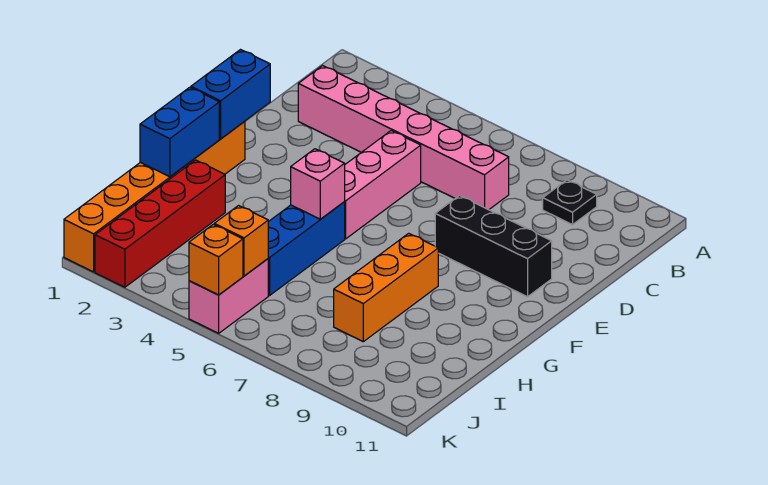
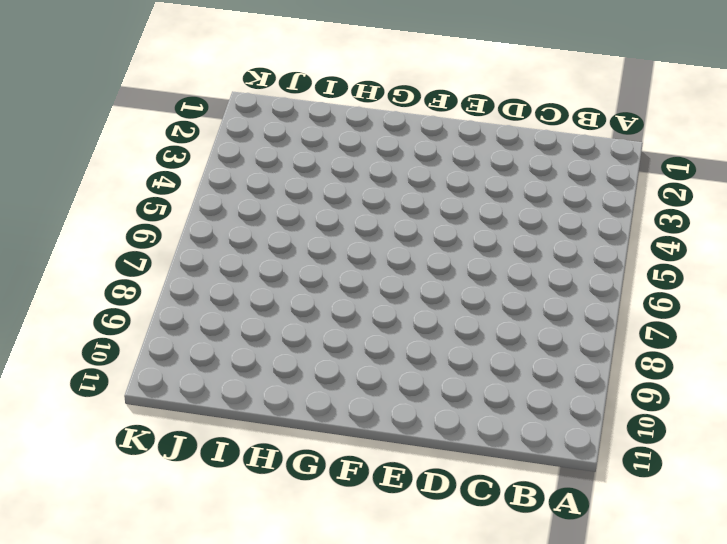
none -> black plate B9 level 1
none -> pink brick C2:C7 level 1
none -> pink brick D5:F5 level 1

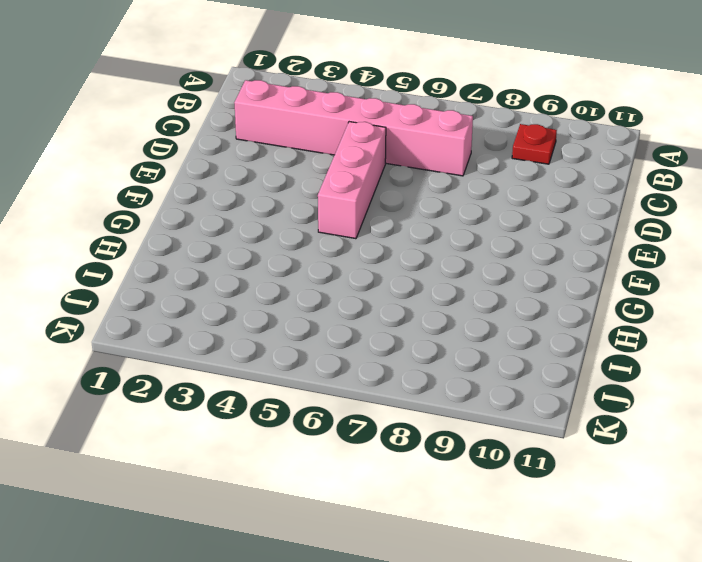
red plate B9 level 1 -> black plate B9 level 1
none -> black brick E8:E10 level 1
none -> orange brick F1:K1 level 1
none -> blue brick G5:I5 level 1

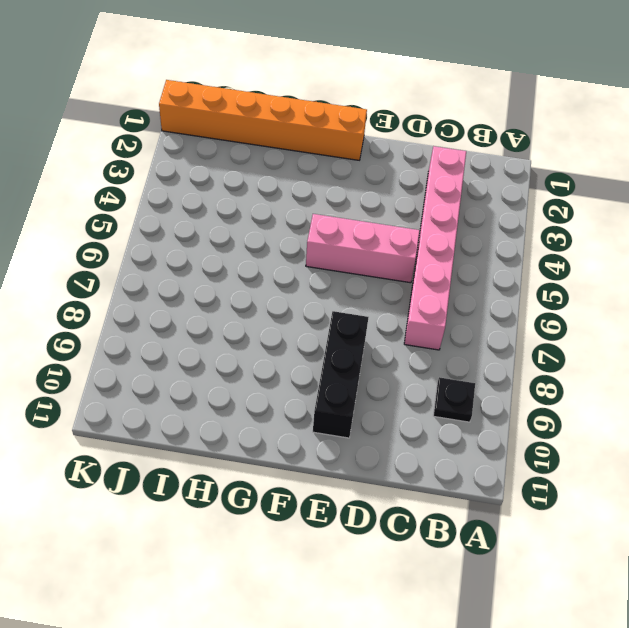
none -> blue brick G5:I5 level 1
none -> orange brick G8:I8 level 1
none -> red brick H2:K2 level 1

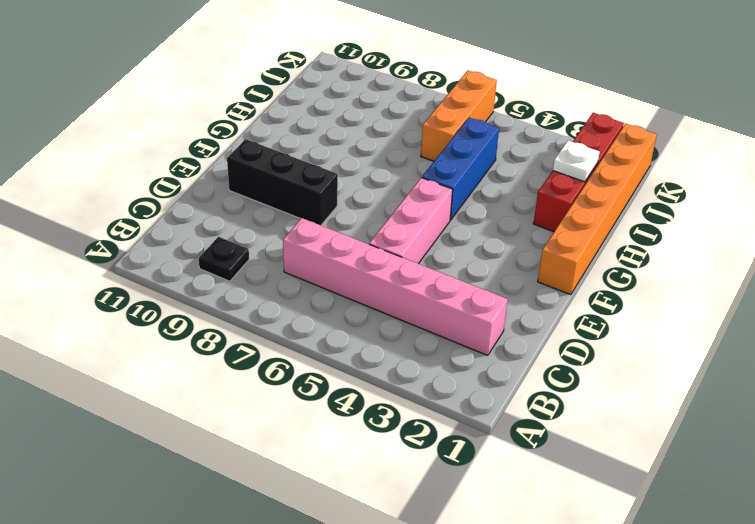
white plate I2 level 2 -> none
orange brick I6:K6 level 1 -> orange brick G8:I8 level 1
none -> pink brick J5:K5 level 1
none -> blue brick E1:F1 level 2
none -> blue brick G1:H1 level 2

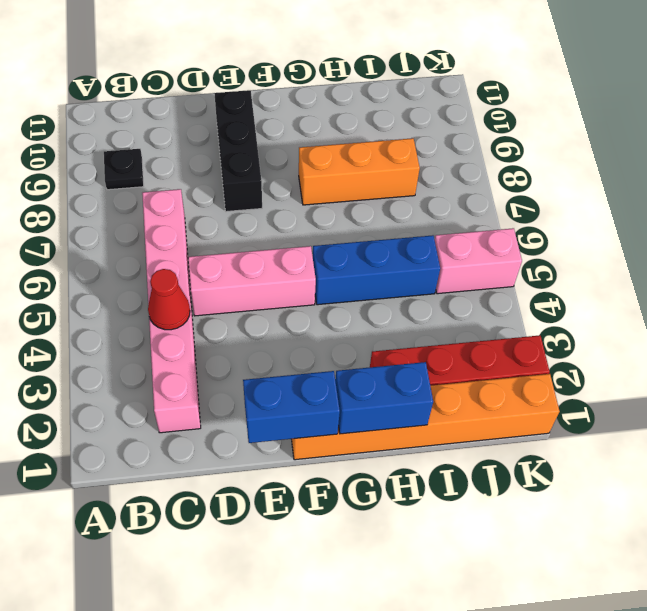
red cone C4 level 2 -> none
none -> pink brick G5 level 2
none -> orange brick J5 level 2
none -> orange brick K5 level 2

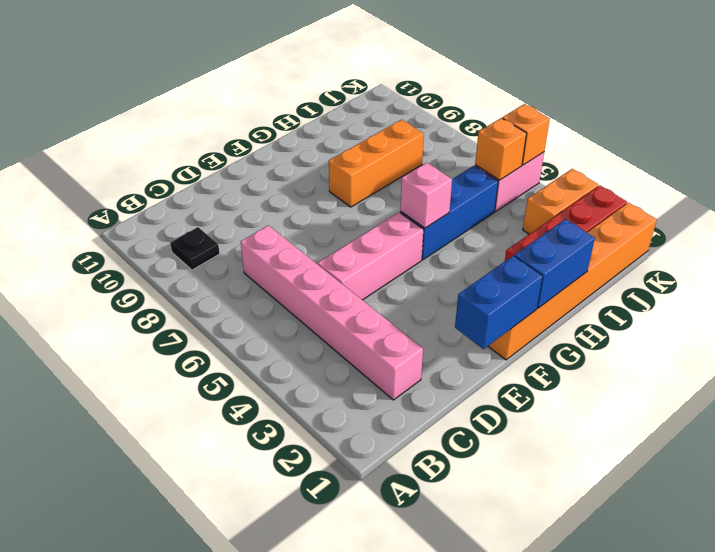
orange brick J3:K3 level 1 -> none
none -> black brick E8:E10 level 1

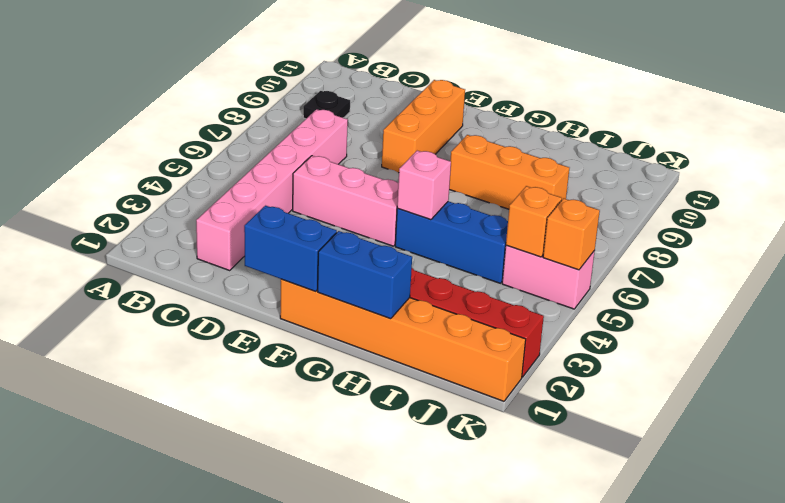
orange brick E8:E10 level 1 -> black brick E8:E10 level 1

